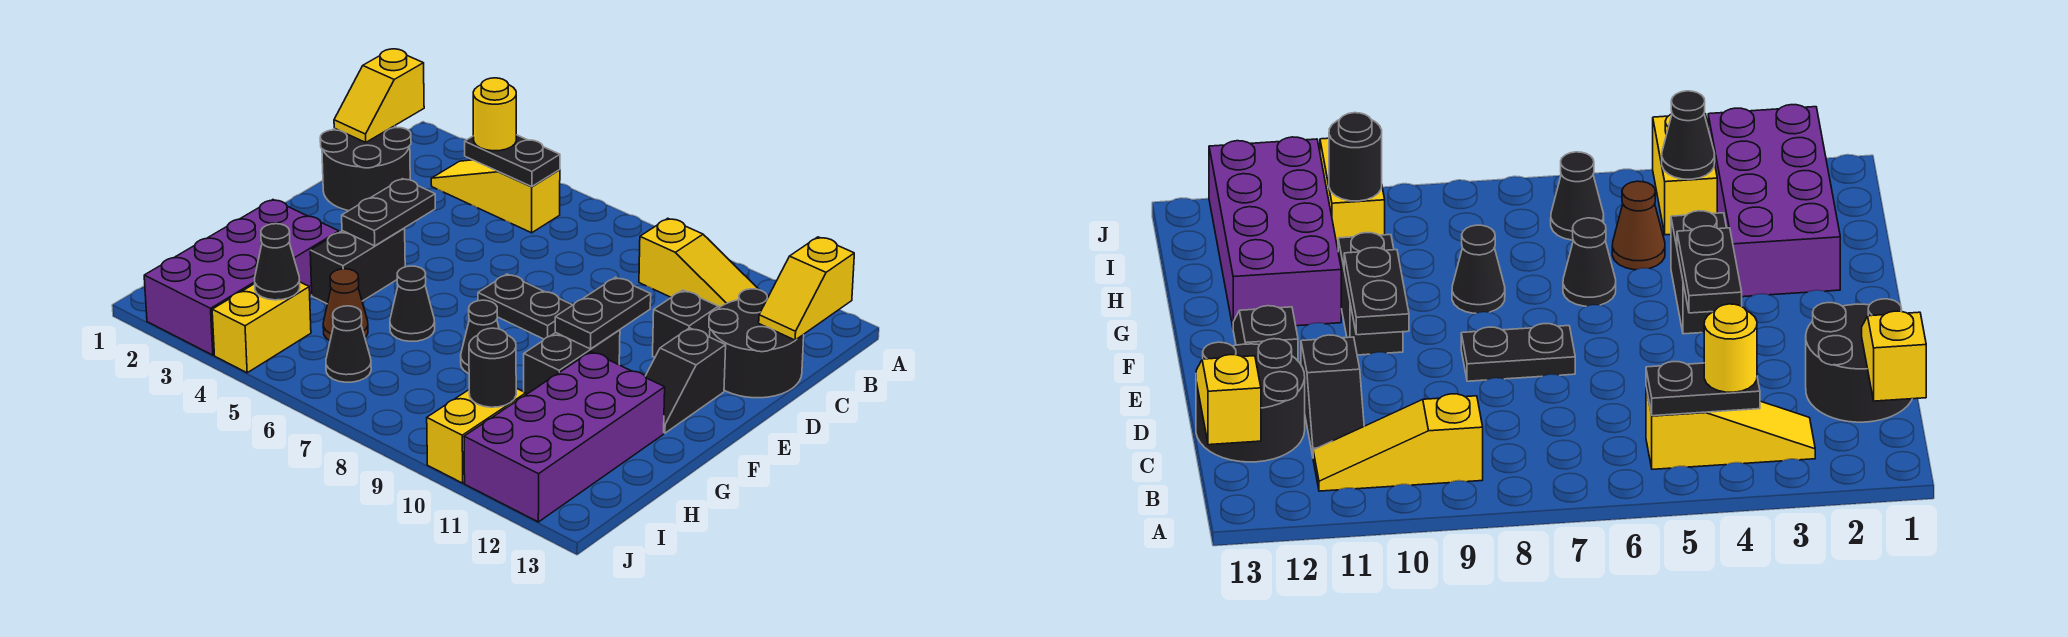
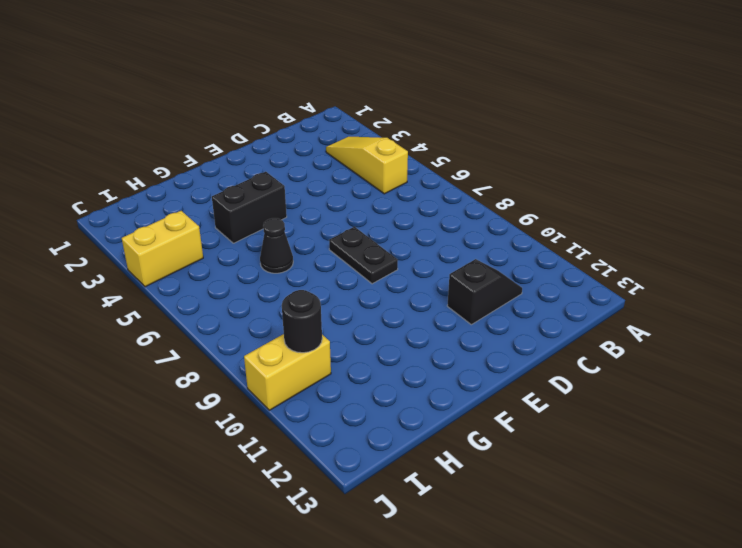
none -> yellow slope B9:B11 level 1 top 9
none -> black round brick C1:D2 level 1
none -> black round brick C12:D13 level 1

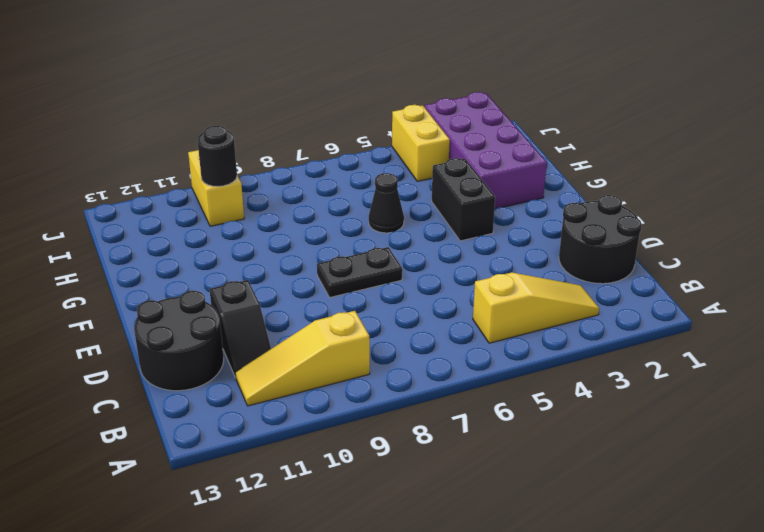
none -> black slope E12:F12 level 1 top E
none -> black brick F10:G10 level 1
none -> black cone G8 level 1

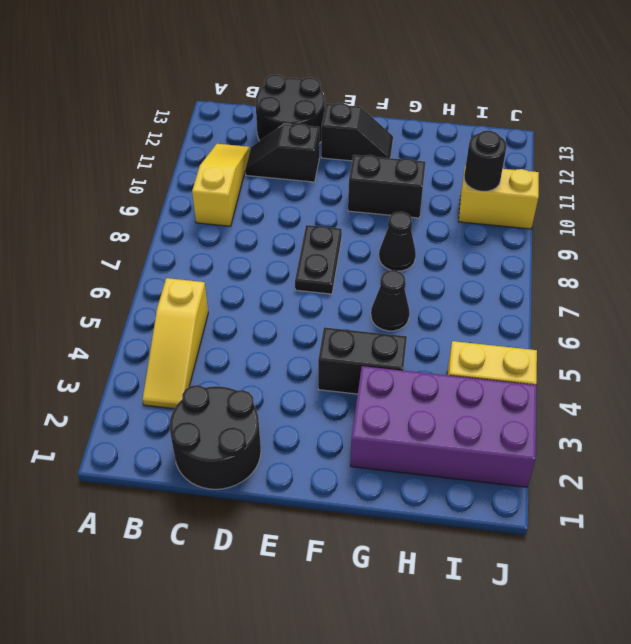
none -> purple brick G11:J12 level 1
none -> brown cone H5 level 1
none -> black cone I6 level 1

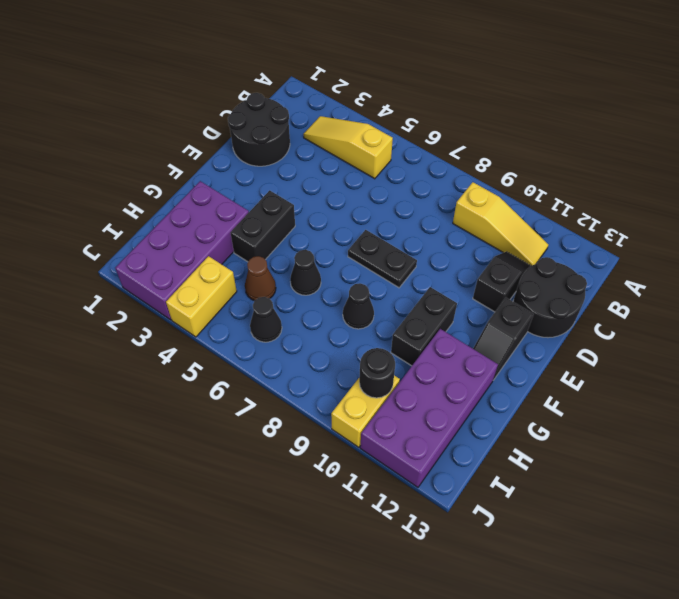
none -> yellow slope B1:C1 level 2 top B
none -> black plate B4:B5 level 2
none -> yellow slope B13:C13 level 2 top B

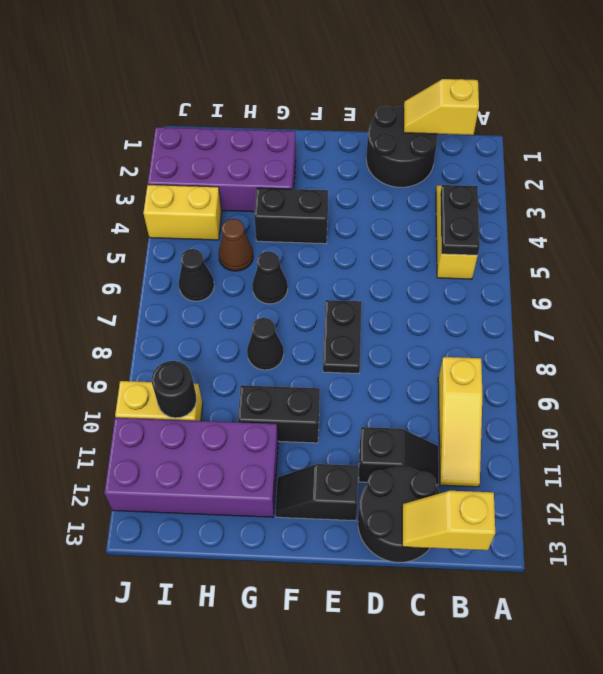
none -> black plate E4:F4 level 2
none -> black plate E10:F10 level 2
none -> black cone I4 level 2

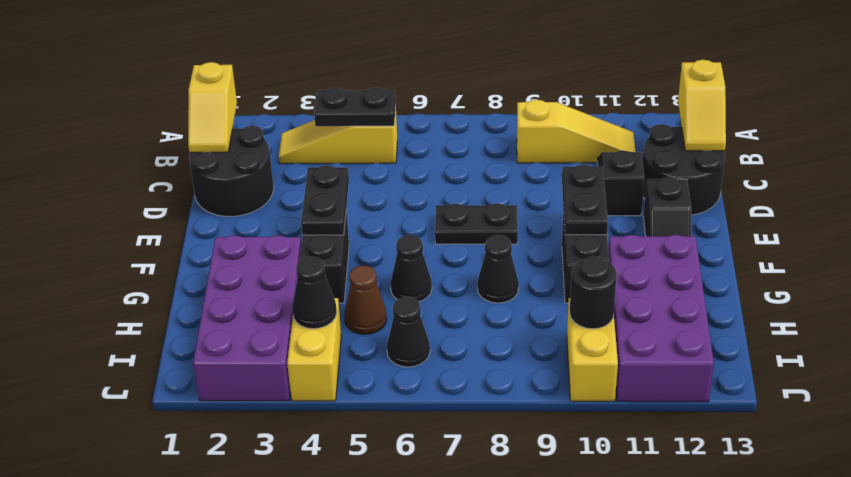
none -> yellow round brick B4 level 3

